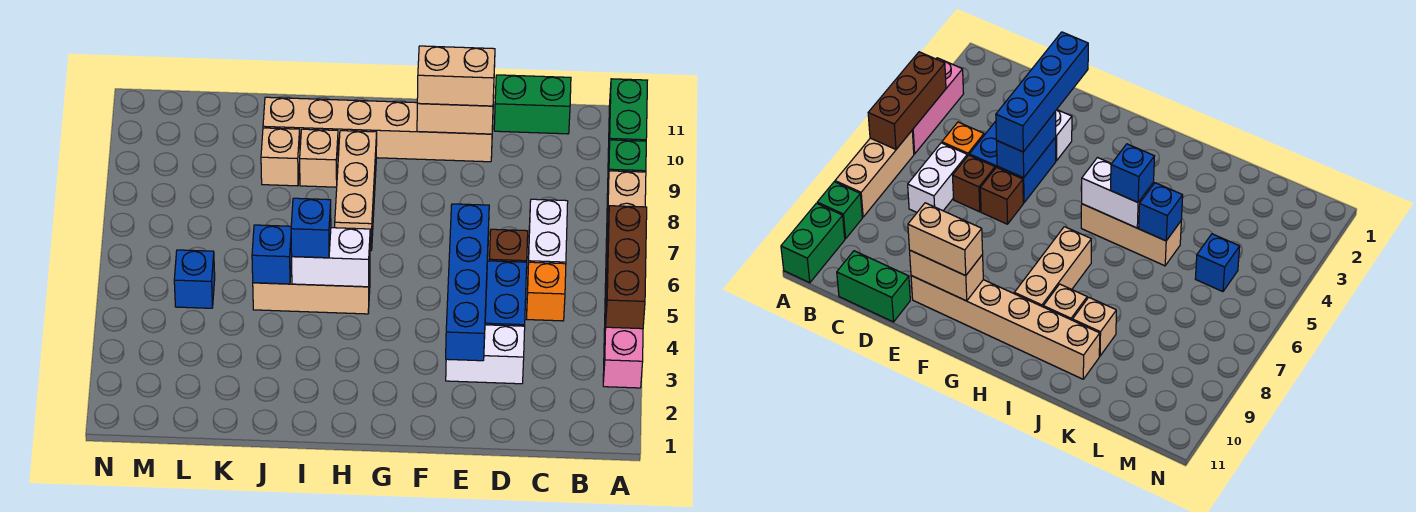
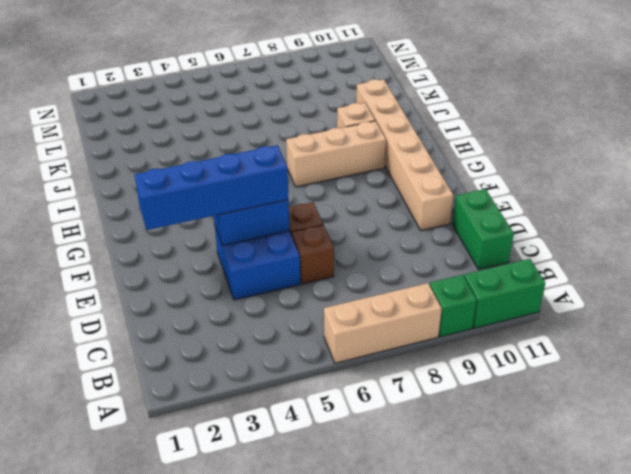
none -> pink brick A3:A5 level 1
none -> orange brick C5 level 1
none -> white brick C6:C7 level 1

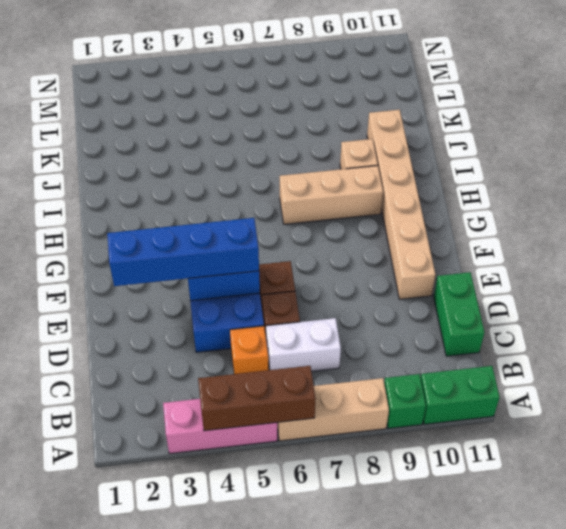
none -> white brick D3:E3 level 1
none -> tan brick H5:J5 level 1
none -> tan brick J9 level 1

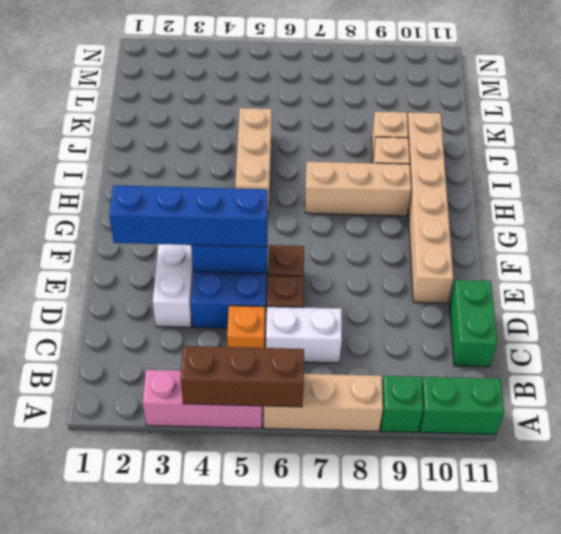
none -> blue brick L5 level 1
none -> tan brick E10:F10 level 2
none -> white brick H5:I5 level 2

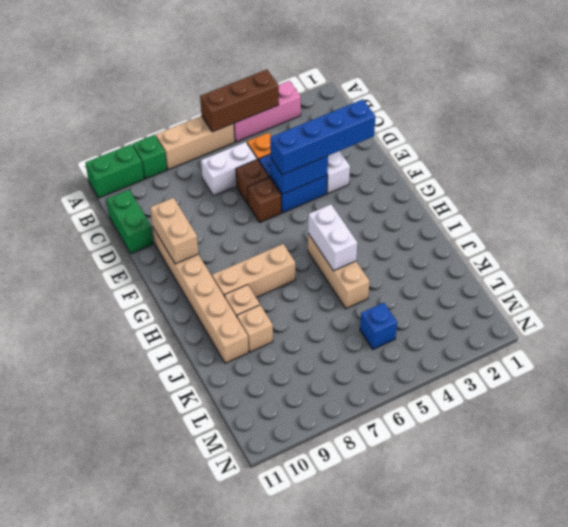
none -> blue brick J5 level 2
none -> tan brick E10:F10 level 3
none -> blue brick I5 level 3

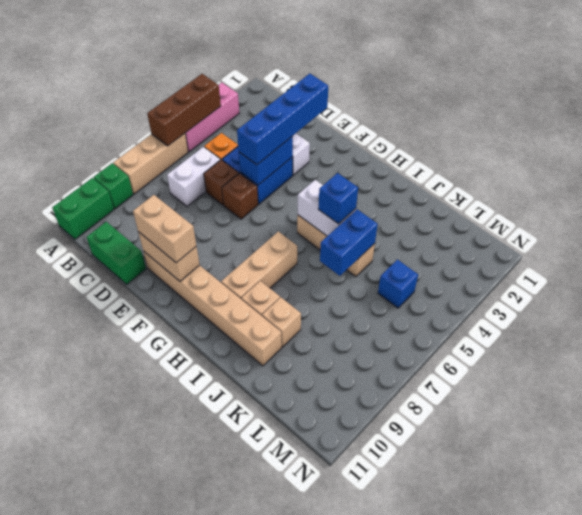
blue brick J5:J6 level 2 -> blue brick J5 level 2

